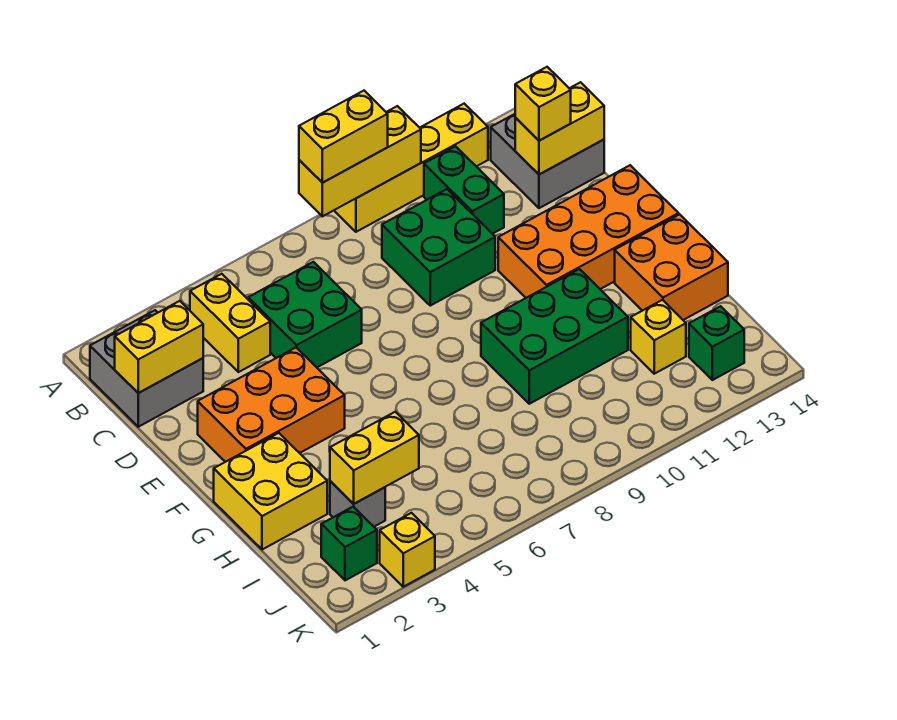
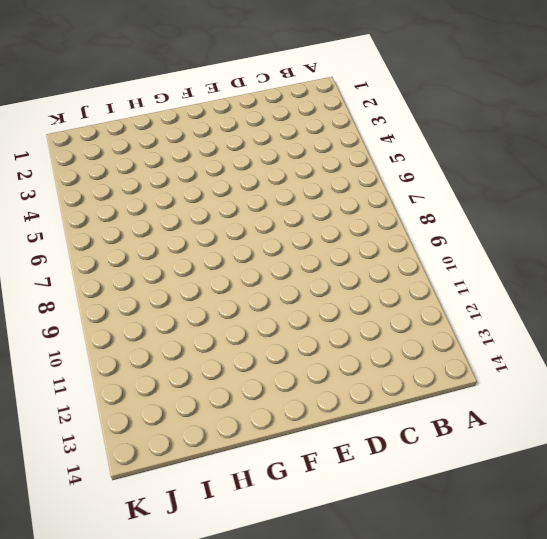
none -> yellow brick A9:A12 level 1
none -> grey brick B1:C2 level 1
none -> yellow brick B4:C4 level 1

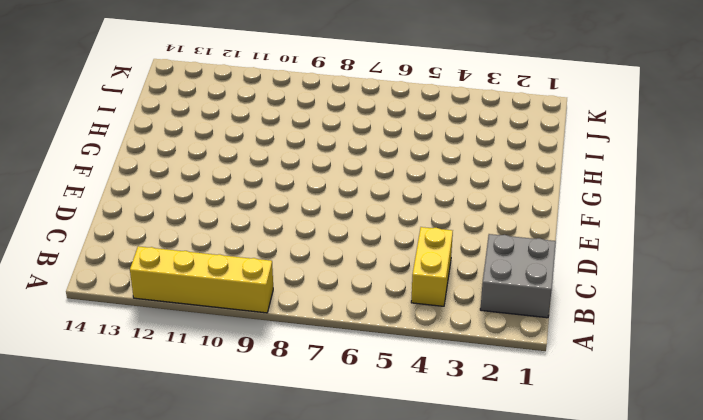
none -> green brick B11:C11 level 1
none -> grey brick B13:C14 level 1
none -> green brick C5:D6 level 1

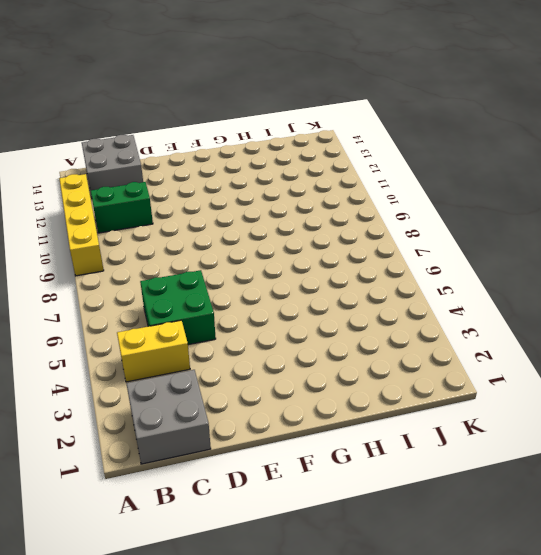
none -> green brick C9:D10 level 1
none -> orange brick E2:F4 level 1
none -> orange brick E11:F14 level 1

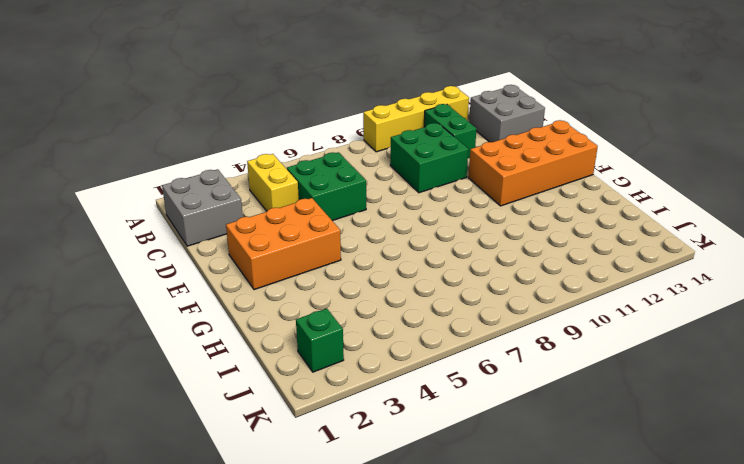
none -> yellow brick G1:H2 level 1
none -> green brick G9:H11 level 1
none -> orange brick G13:H14 level 1

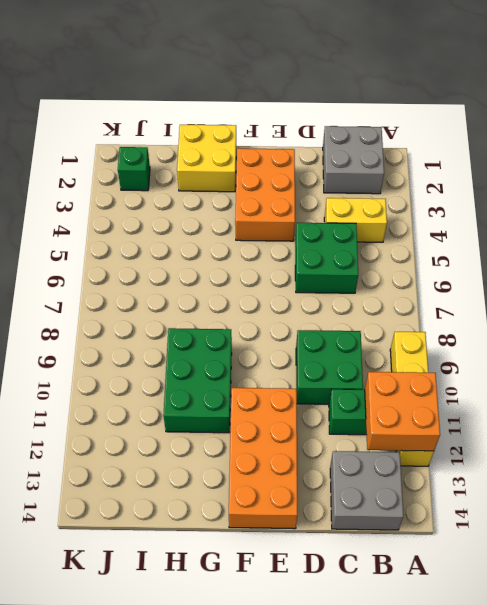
orange brick A11:B12 level 2 -> orange brick G13:H14 level 1
none -> grey brick I3 level 1
none -> yellow brick I12 level 1
none -> green brick J13 level 1

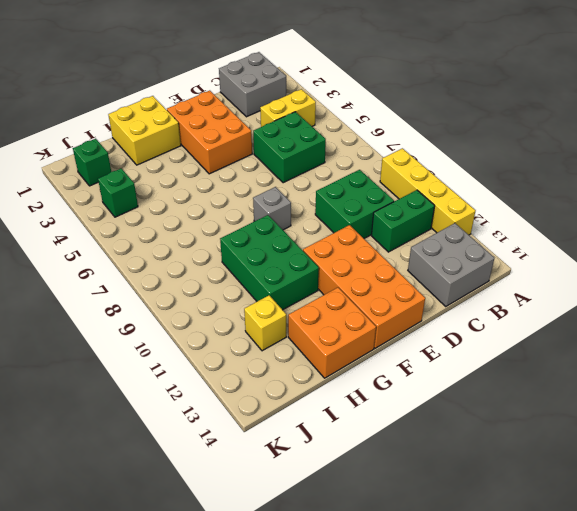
grey brick F8 level 1 -> grey brick I3 level 1
green brick J4 level 1 -> green brick J13 level 1
none -> yellow brick K3 level 1
none -> yellow brick A8:A10 level 2
none -> yellow brick C1:C2 level 2

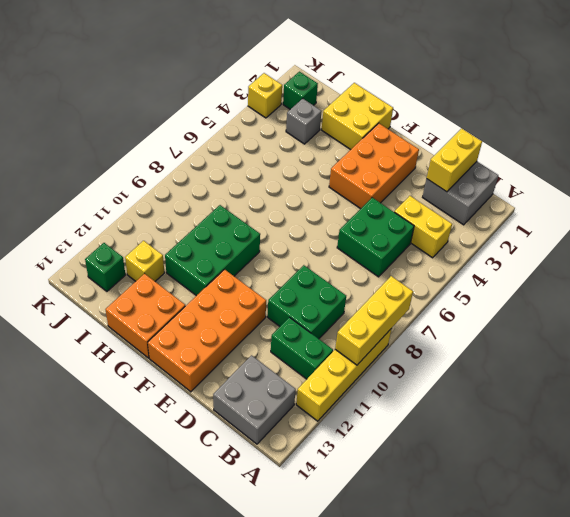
none -> yellow brick C13:C14 level 2
none -> yellow brick I3:I4 level 2
none -> yellow brick A8:A9 level 3

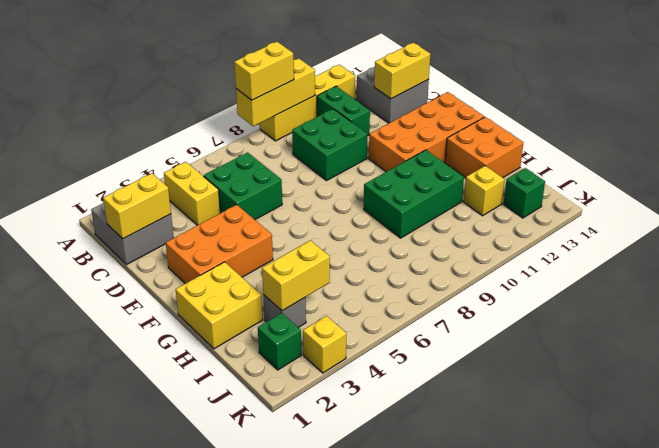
none -> yellow brick C13 level 3

